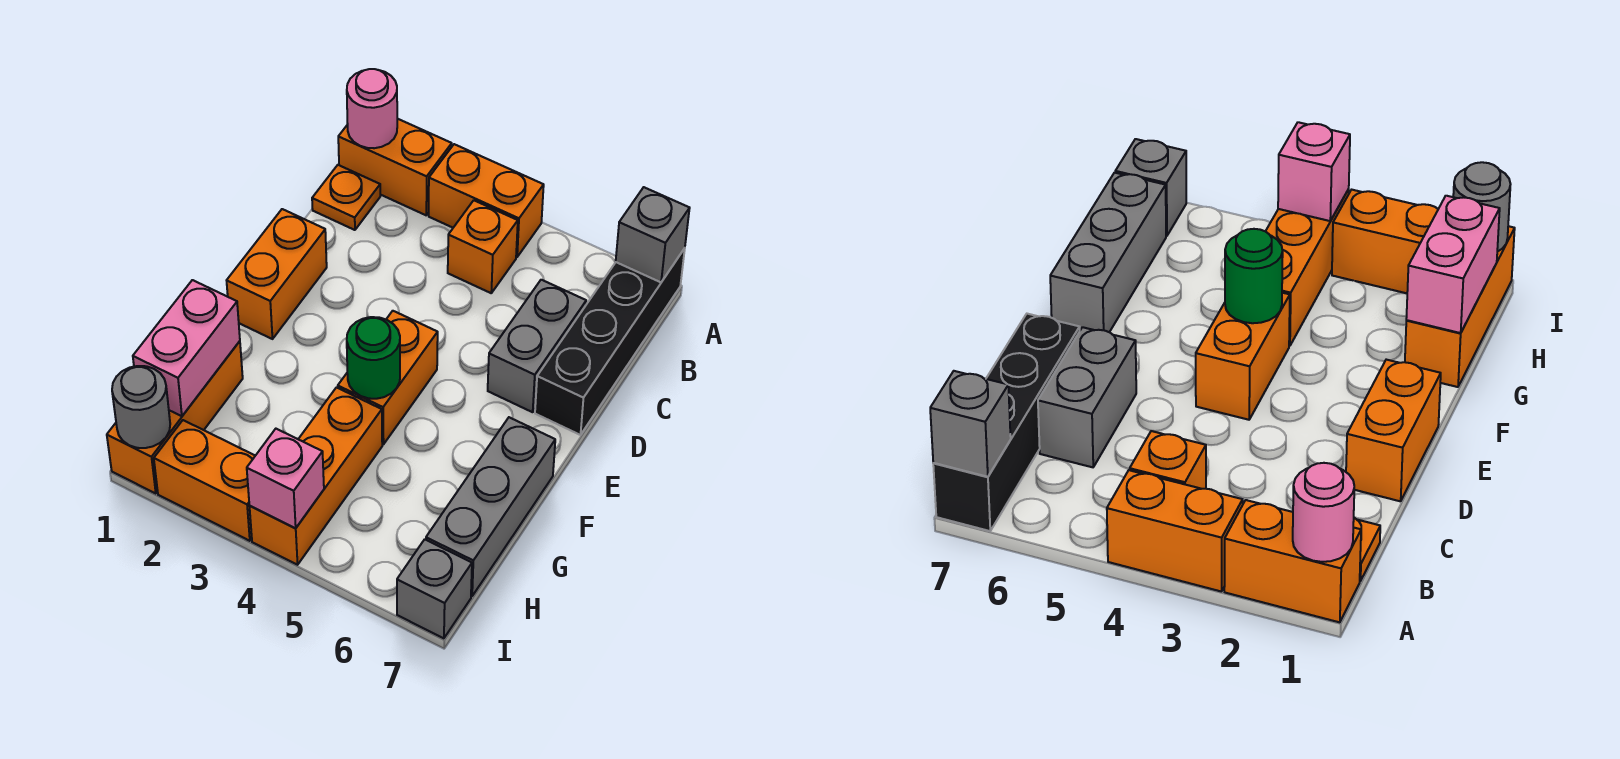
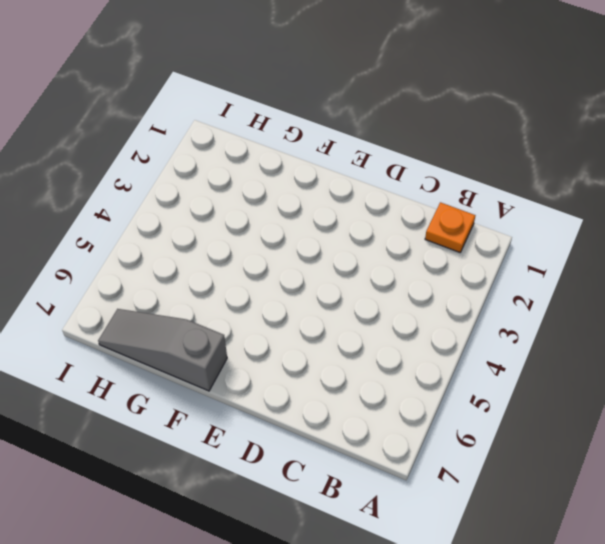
grey slope F7:H7 level 1 top F -> grey brick F7:H7 level 1
none -> orange brick A1:A2 level 1
none -> orange brick A3:A4 level 1
none -> black brick A7:D7 level 1

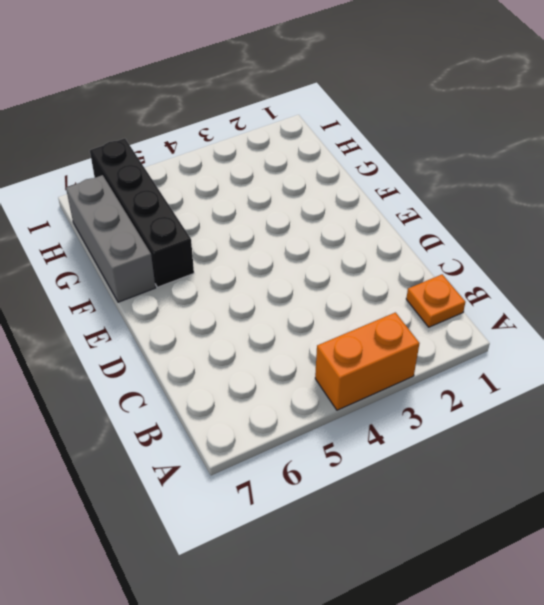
black brick F6:I6 level 1 -> black brick A7:D7 level 1
none -> orange brick A1:A2 level 1
none -> orange brick B4 level 1
none -> grey brick C6:D6 level 1

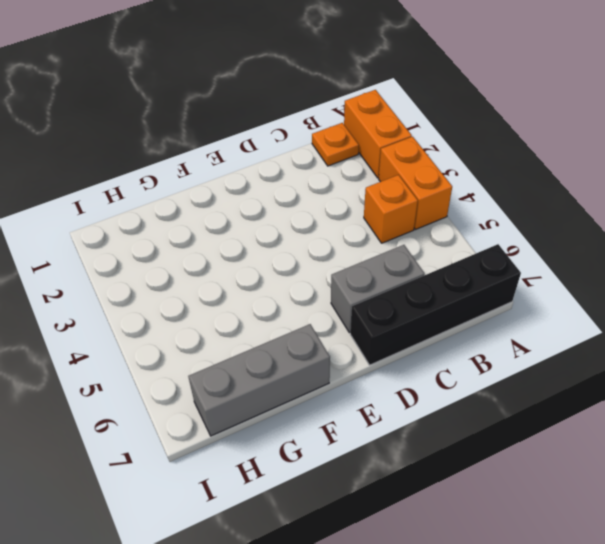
none -> orange brick D1:E1 level 1
none -> orange brick E4:F4 level 1
none -> orange brick G1:I1 level 1

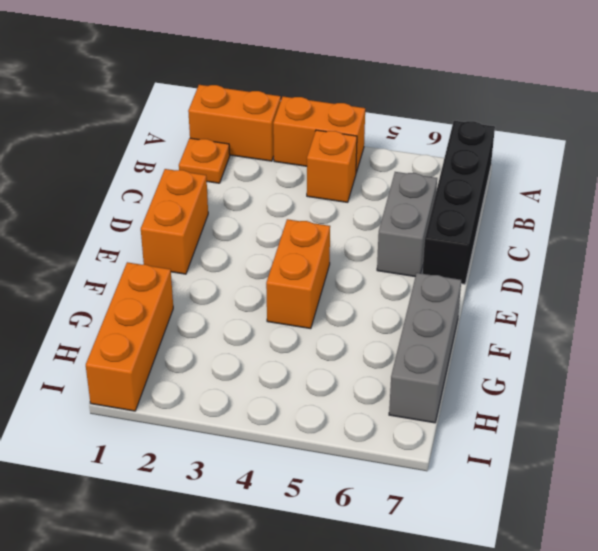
none -> orange brick G4:I4 level 1
none -> orange brick I2:I3 level 1
none -> grey brick I7 level 1

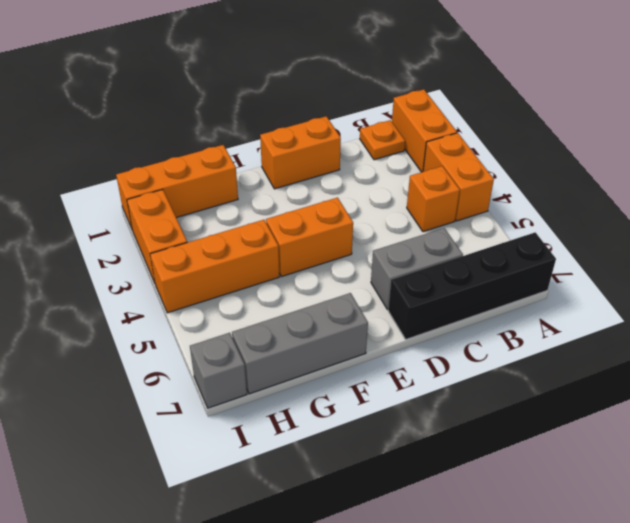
none -> pink round brick A1 level 2
none -> grey brick A7 level 2
none -> green round brick F4 level 2

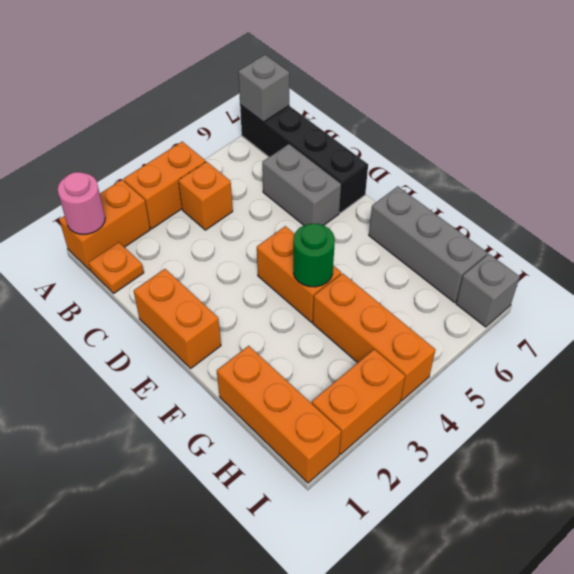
none -> pink brick G1:H1 level 2
none -> grey round brick I1 level 2
none -> pink brick I4 level 2

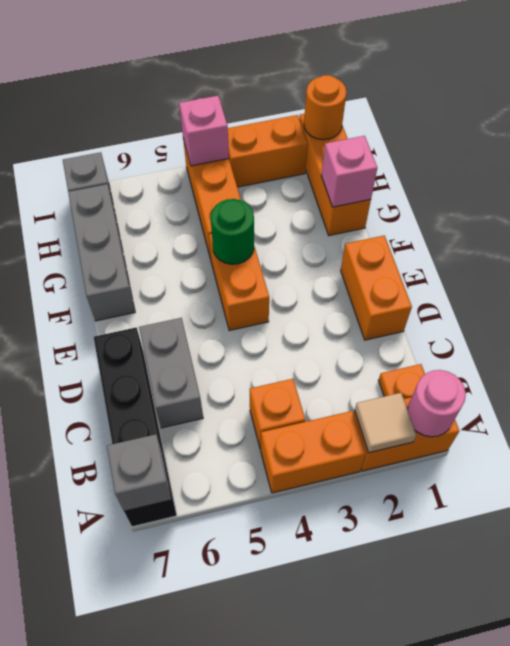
tan tile A2 level 2 -> none
pink brick G1 level 2 -> pink brick G1:H1 level 2
orange round brick I1 level 2 -> grey round brick I1 level 2

